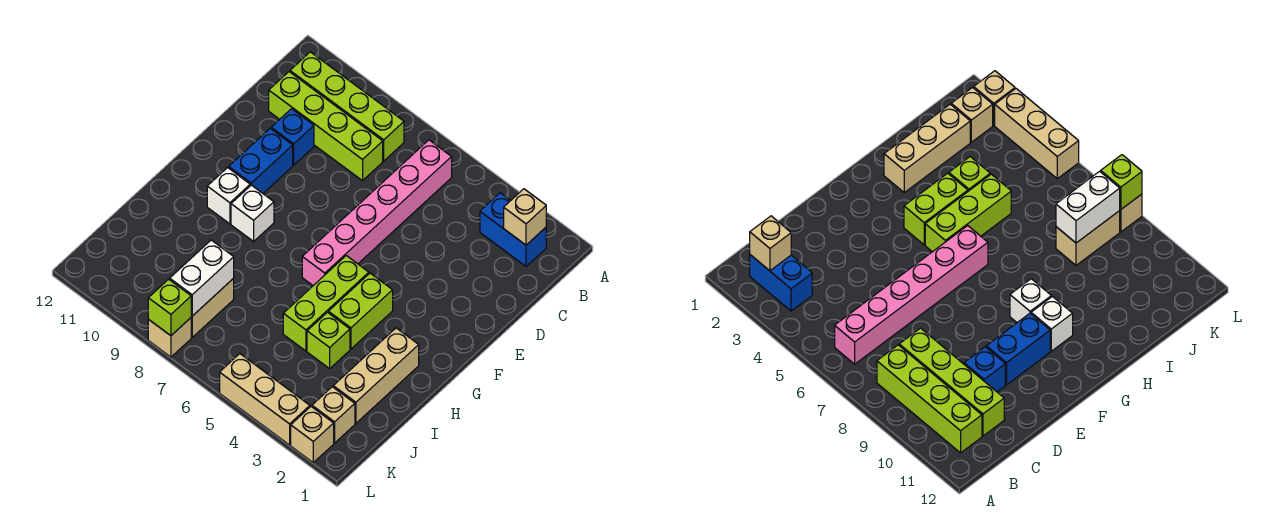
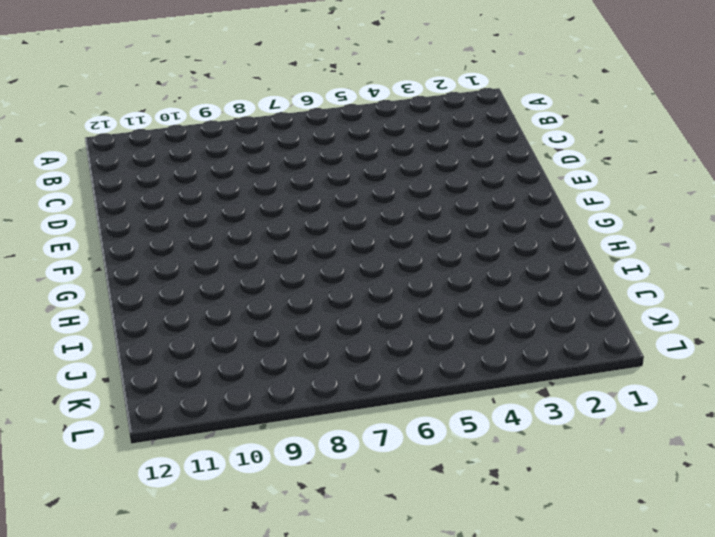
none -> blue brick B2:B3 level 1
none -> pink brick B6:G6 level 1
none -> lime brick B8:B11 level 1

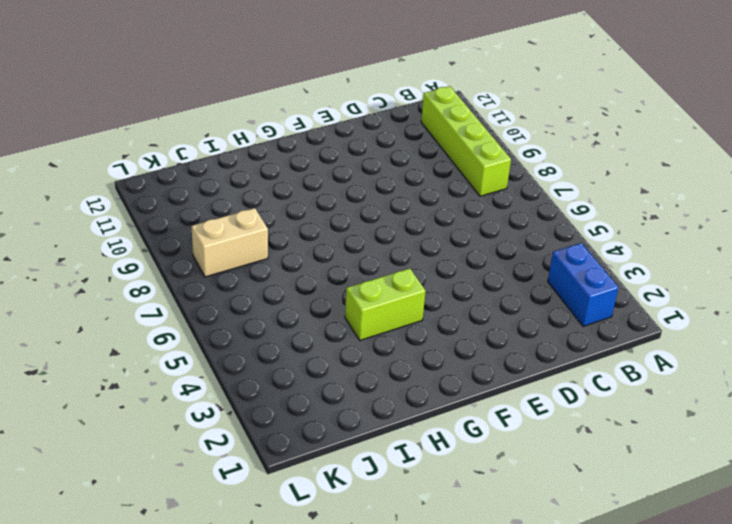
none -> pink brick B6:G6 level 1
none -> lime brick C8:C11 level 1
none -> blue brick D10 level 1

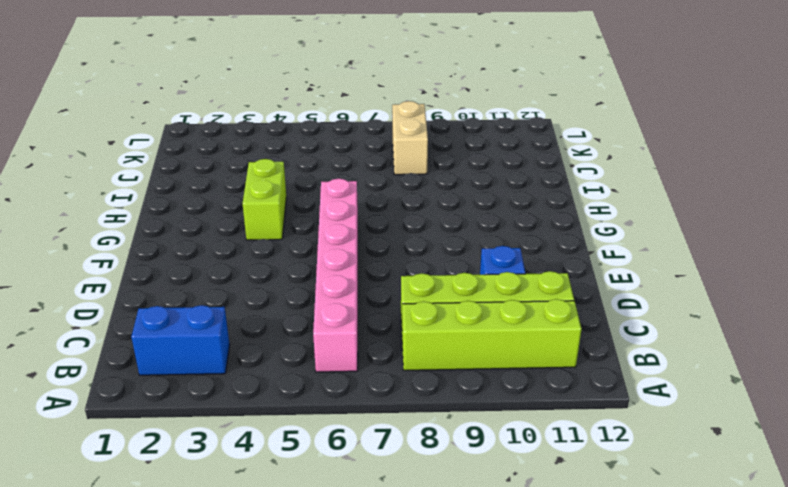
none -> blue brick E10:F10 level 1
none -> lime brick G5:I5 level 1
none -> white brick G9 level 1

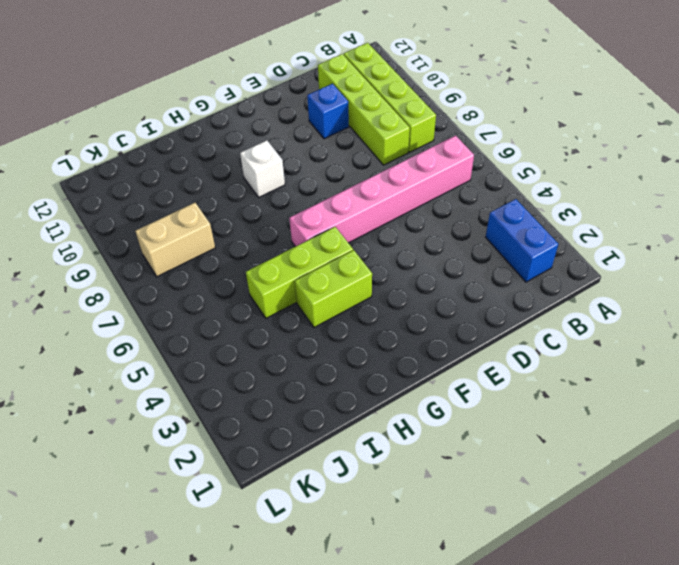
none -> blue brick E10:F10 level 1
none -> white brick G10 level 1
none -> tan brick H2:J2 level 1

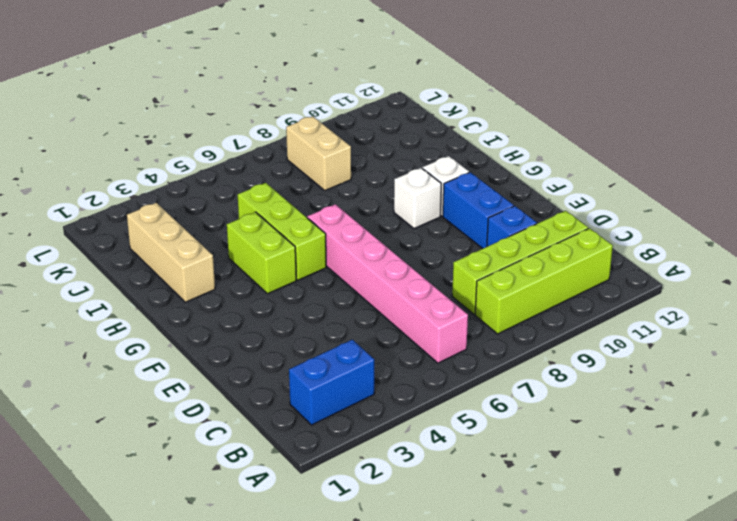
none -> lime brick I4 level 1
none -> tan brick K2 level 1
none -> tan brick L2 level 1

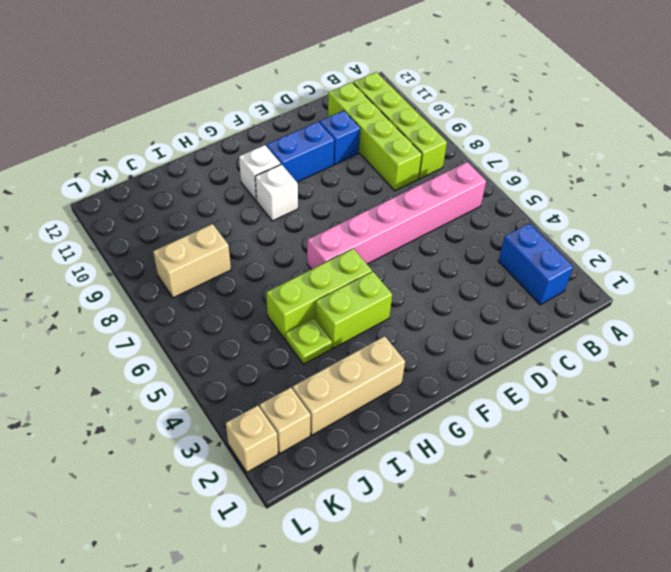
lime plate I4 level 1 -> lime brick I4 level 1
none -> tan brick L3:L5 level 1
none -> tan brick L8 level 1
none -> tan brick B2 level 2

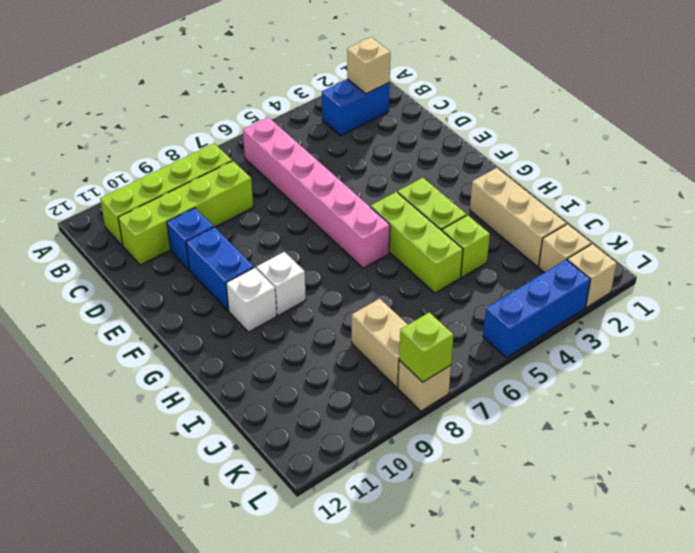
blue brick L3:L5 level 1 -> tan brick L3:L5 level 1
none -> white brick J8:K8 level 2

